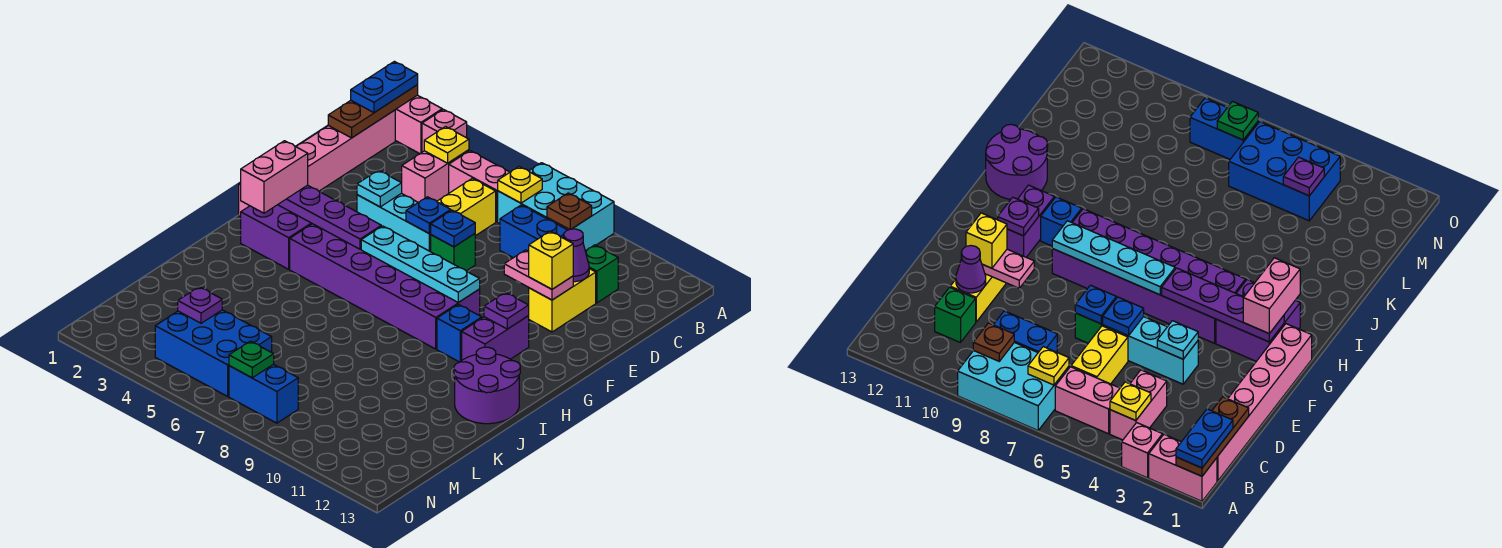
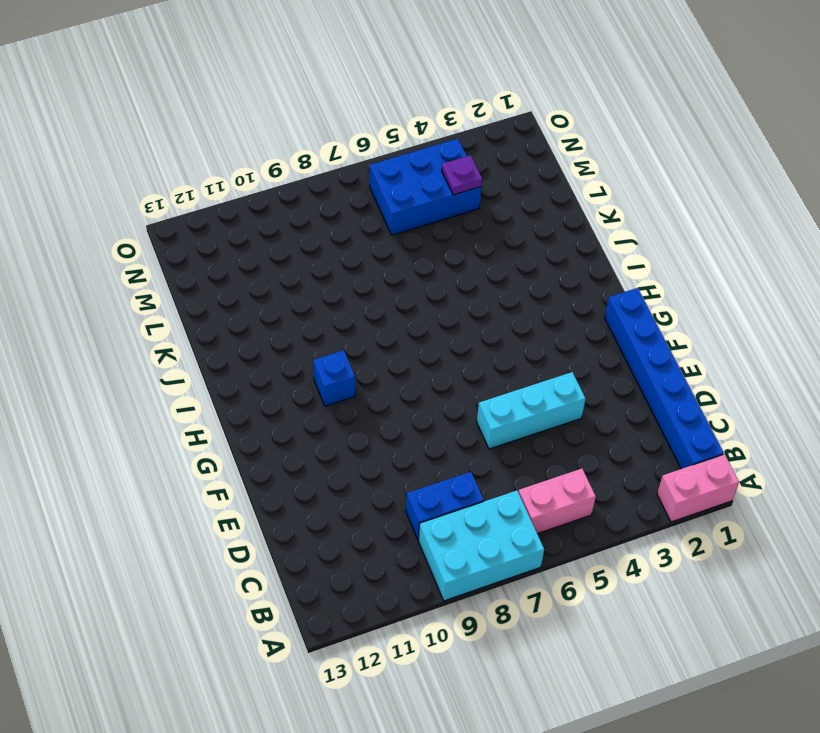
blue brick B1:G1 level 1 -> pink brick B1:G1 level 1
none -> pink brick A3 level 1
none -> pink brick B4:C4 level 1
none -> yellow brick C6:D6 level 1
none -> green brick C11 level 1

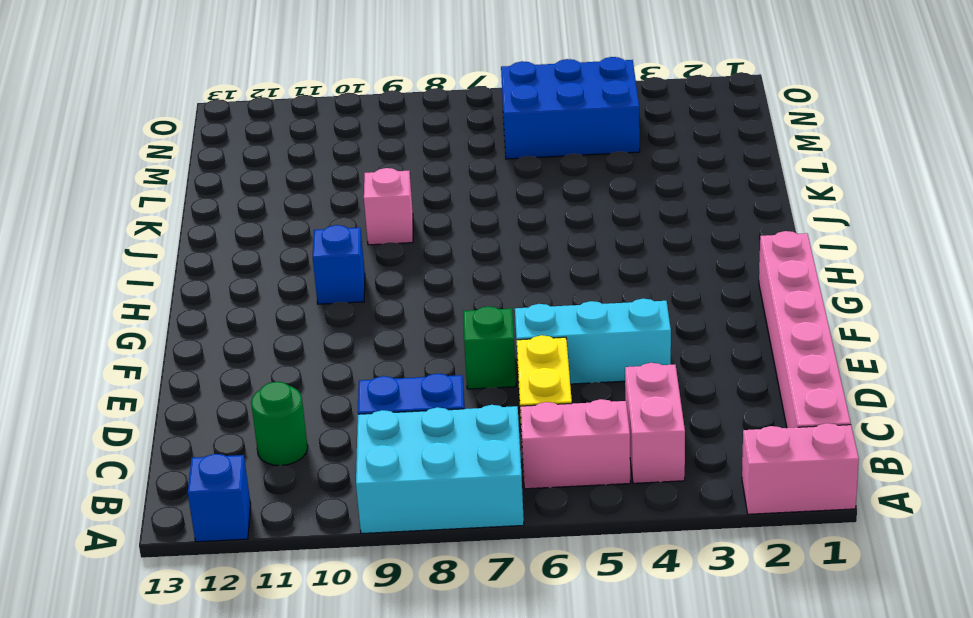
blue brick A12 level 1 -> none
green round brick C11 level 1 -> green brick C11 level 1
pink brick J9 level 1 -> pink brick A3 level 1
none -> yellow brick D11:E11 level 1
none -> purple brick G2:H3 level 1
none -> purple brick G4:H9 level 1
none -> purple brick G11:H11 level 1

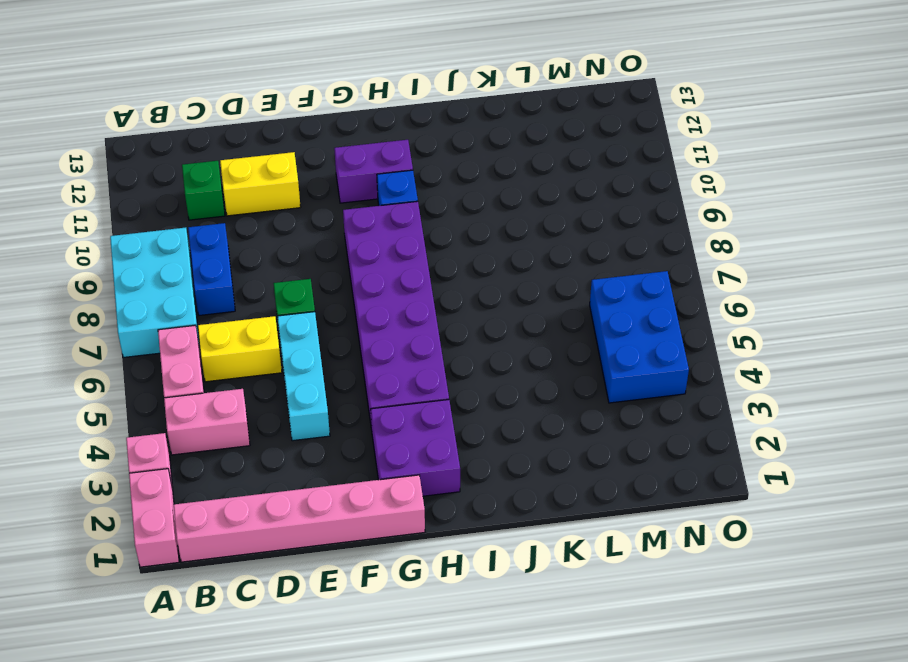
none -> purple round brick I12:J13 level 1
none -> blue brick N7:N8 level 1
none -> brown plate A1:C1 level 2
none -> yellow plate B4 level 2

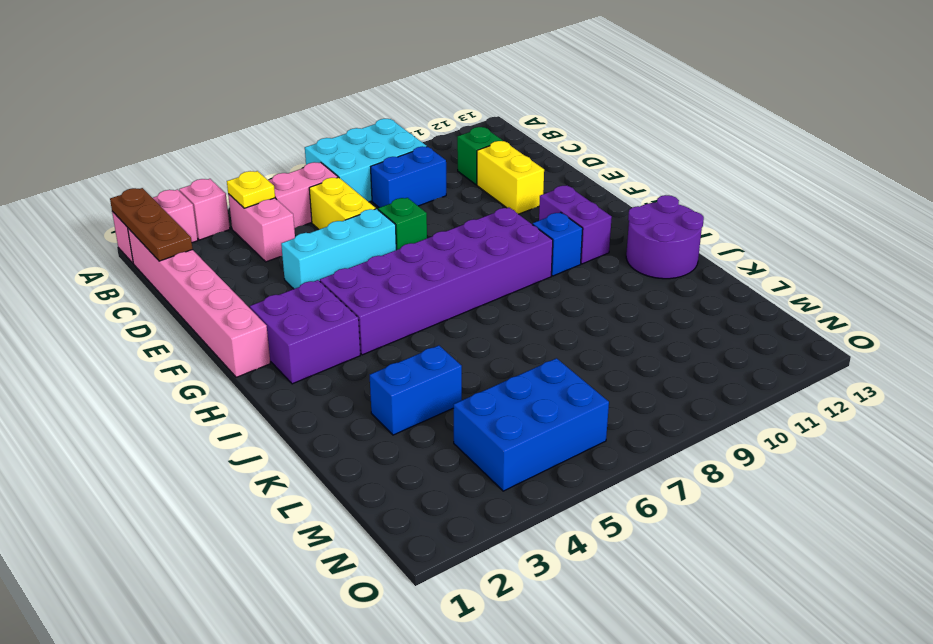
blue brick K3:K4 level 1 -> blue brick N7:N8 level 1
none -> yellow plate B7 level 2
none -> brown plate B9 level 2
none -> purple cone D11 level 2
none -> cyan plate E4 level 2

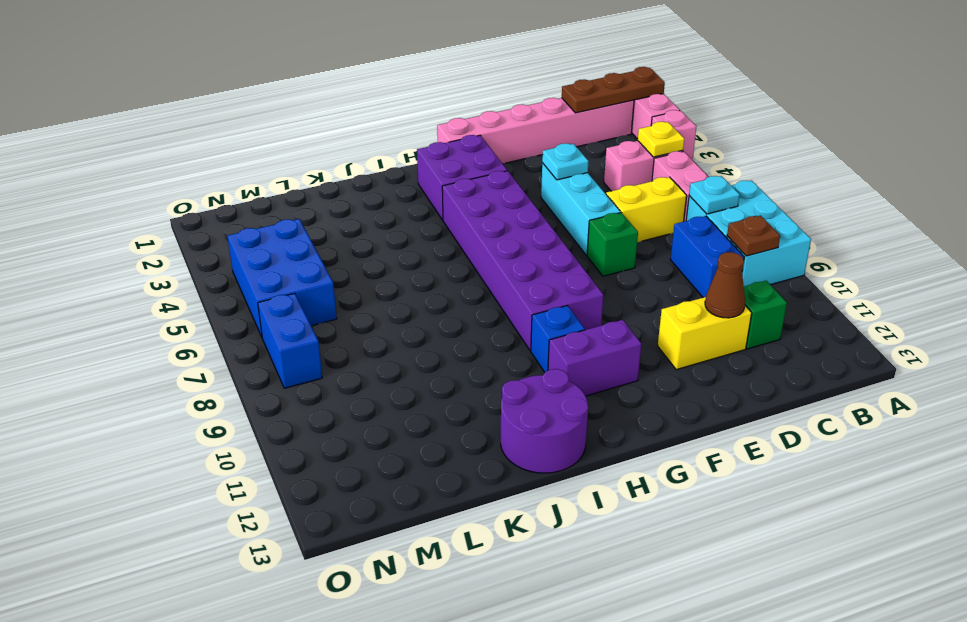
cyan plate B7 level 2 -> yellow plate B7 level 2
brown cone D11 level 2 -> purple cone D11 level 2
none -> blue plate E6 level 2
none -> blue plate E7 level 2
none -> pink plate E10:E11 level 2
none -> purple plate G2:G5 level 2

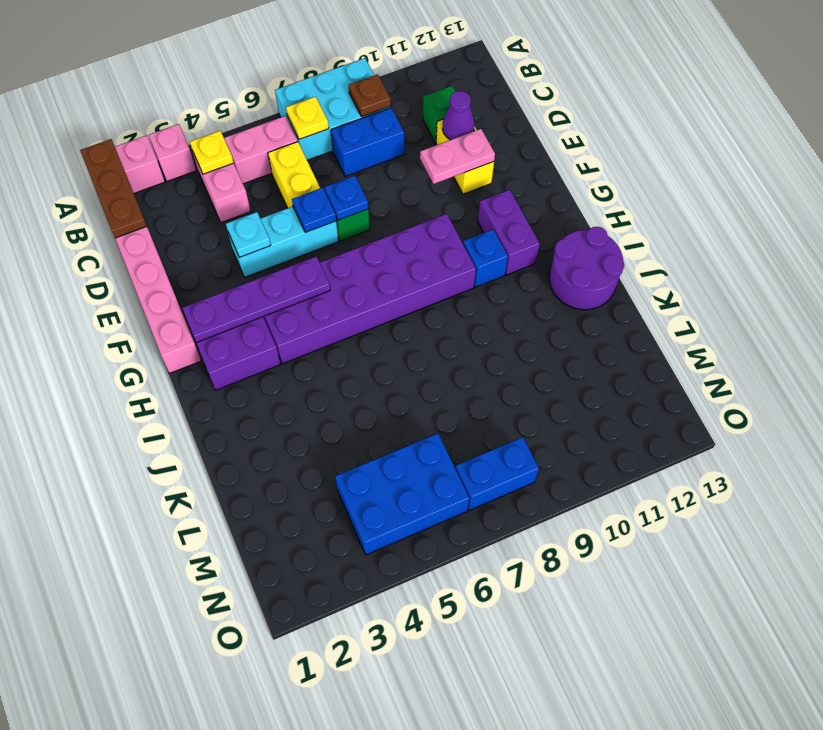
none -> cyan plate G6:G9 level 2
none -> purple plate G11 level 2
none -> purple plate M4 level 2
none -> green plate N7 level 2

